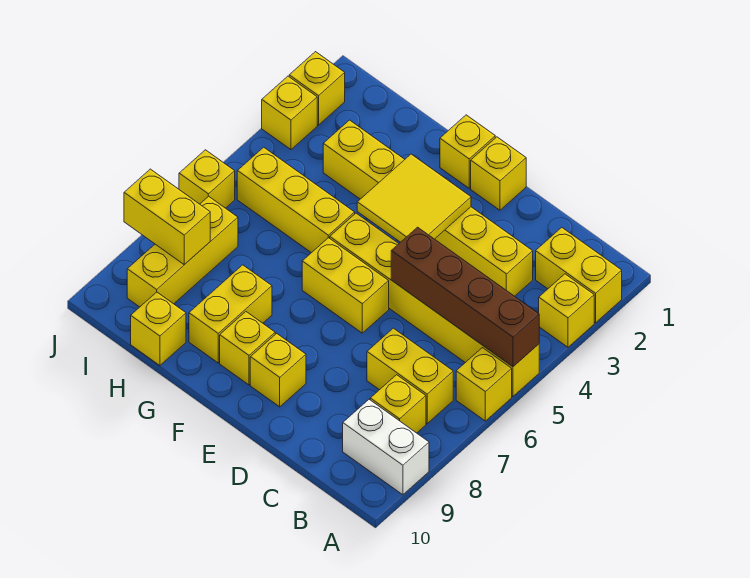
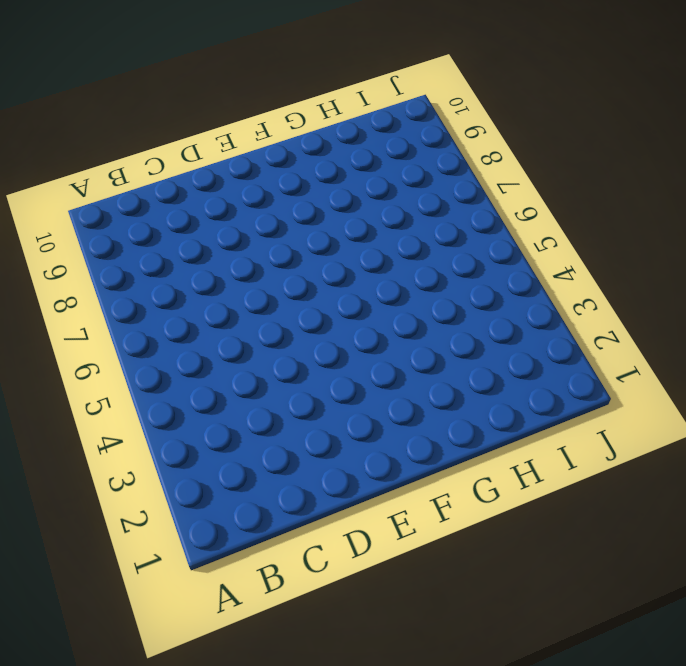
none -> yellow brick A2:B2 level 1
none -> yellow brick A3 level 1
none -> yellow brick A5:F5 level 1

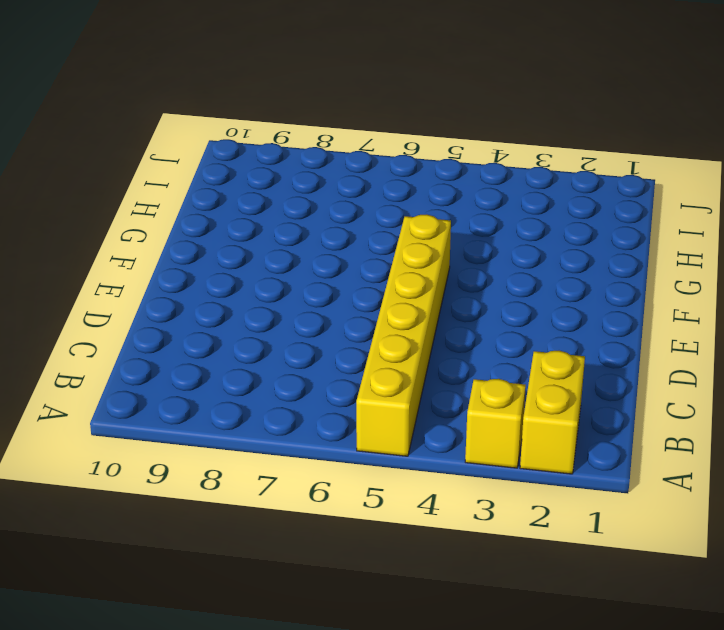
none -> yellow brick A6 level 1
none -> white brick A9:B9 level 1
none -> yellow brick B7:C7 level 1

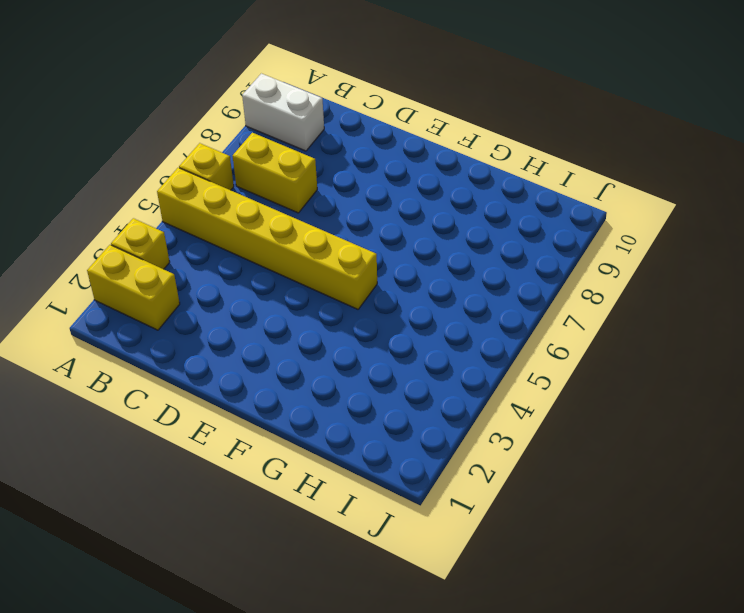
none -> yellow brick B8 level 1
none -> yellow brick C3:H3 level 1
none -> yellow brick E1 level 1

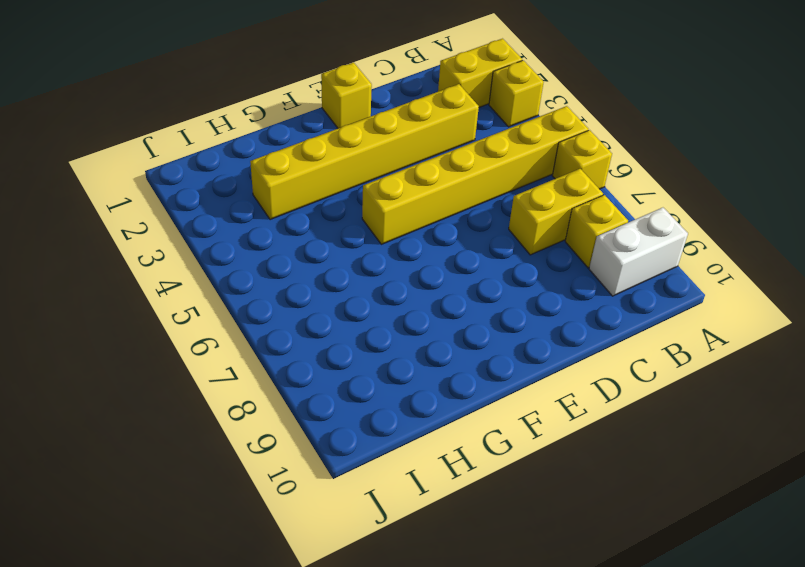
none -> yellow brick E6:F6 level 1
none -> yellow brick E9 level 1
none -> yellow brick F1 level 1

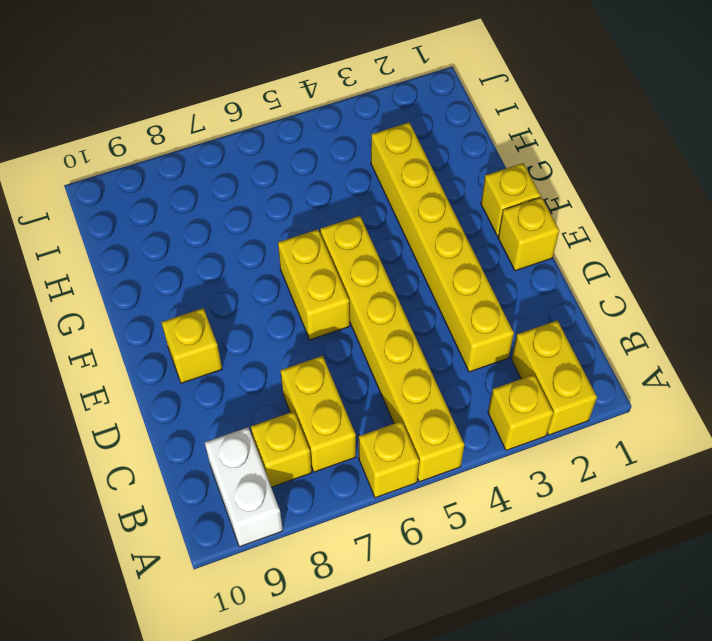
none -> yellow brick F9 level 1
none -> yellow brick G5:I5 level 1
none -> yellow brick G8:G9 level 1

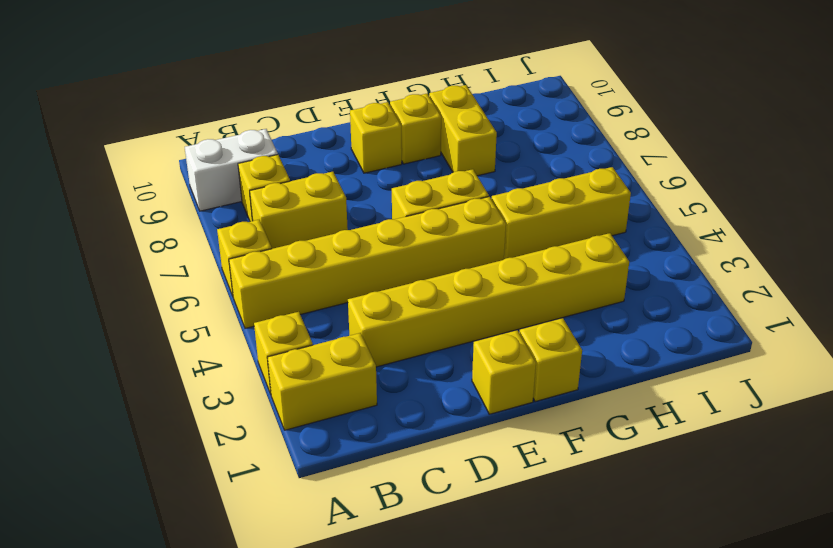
none -> yellow brick H10 level 1
none -> yellow brick I7:I9 level 1
none -> yellow brick J2 level 1

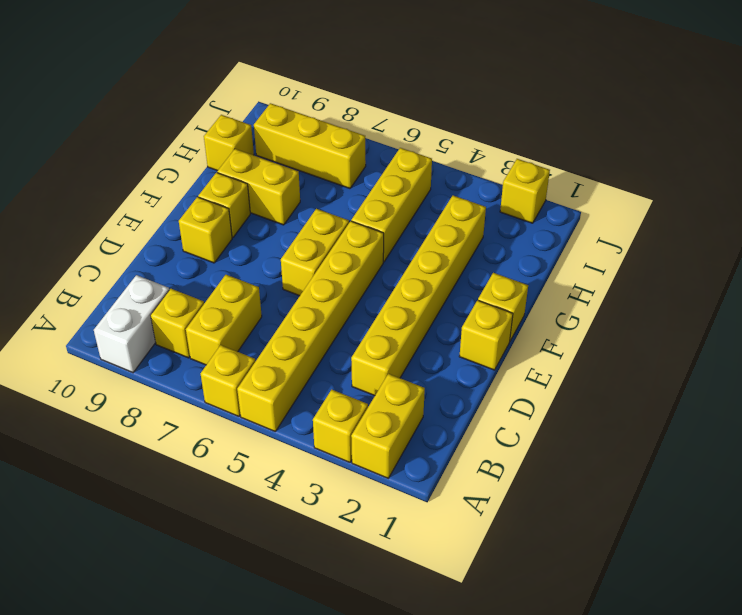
none -> yellow brick J3 level 1
none -> yellow brick J6 level 1
none -> brown brick A5:D5 level 2

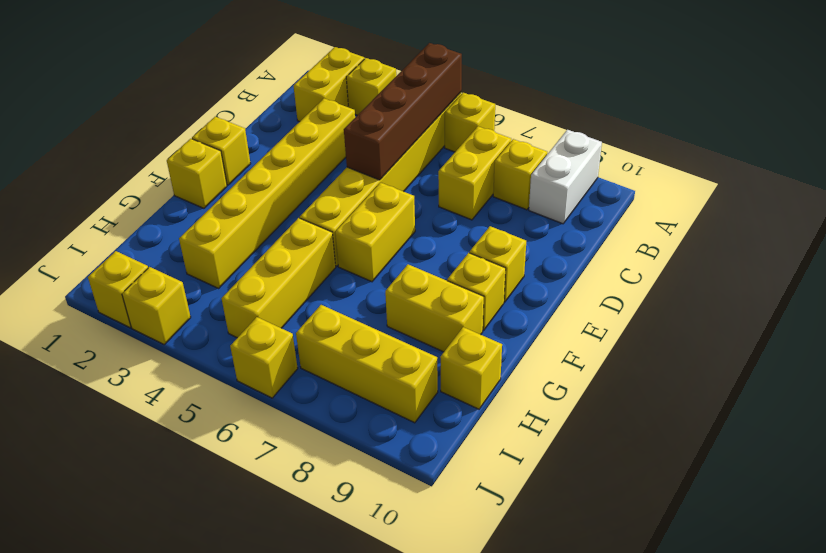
none -> yellow tile E3:F4 level 2
none -> yellow brick I8:J8 level 2

